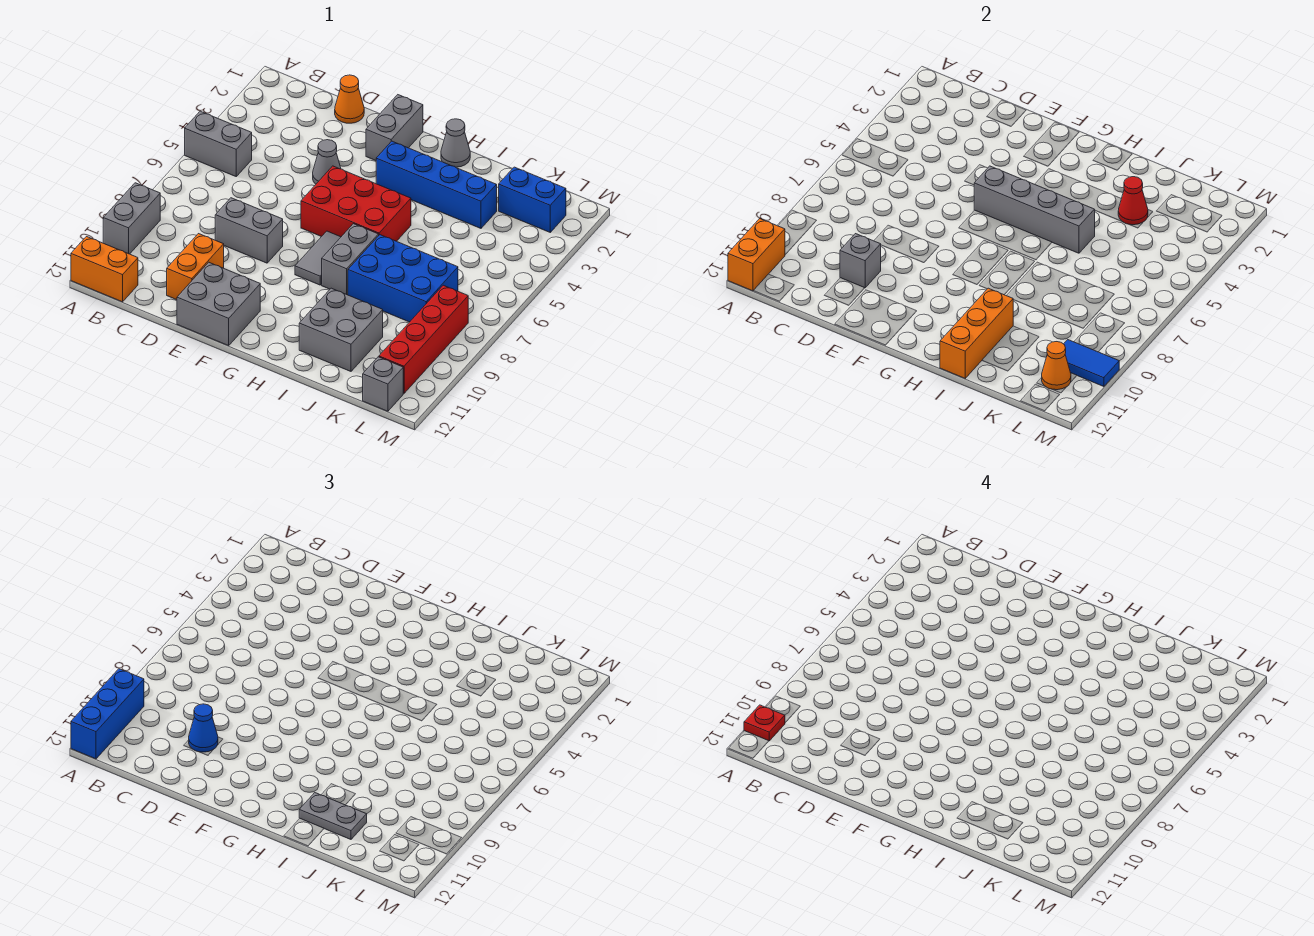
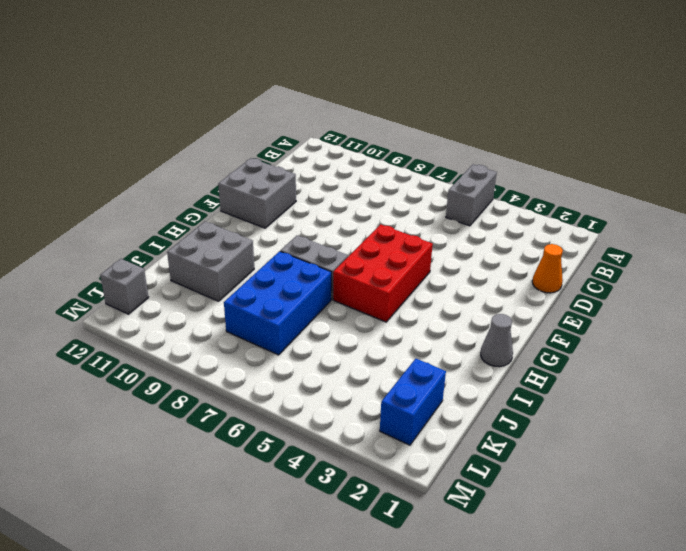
none -> grey brick A9:A10 level 1
none -> orange brick A12:B12 level 1
none -> grey brick D8:E8 level 1
none -> orange brick D10:D11 level 1

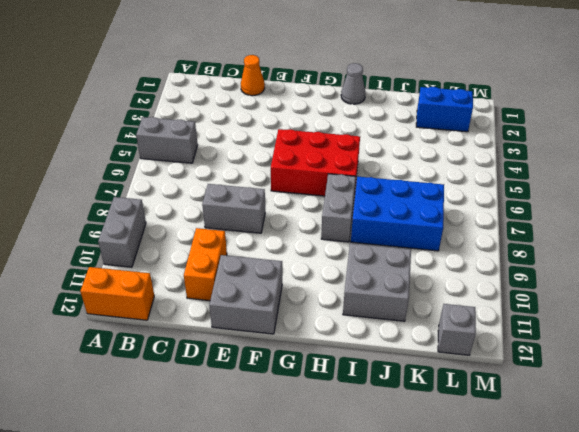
none -> grey cone E4 level 1
none -> grey brick F1:F2 level 1
none -> blue brick G3:J3 level 1
none -> grey tile G7:G8 level 1

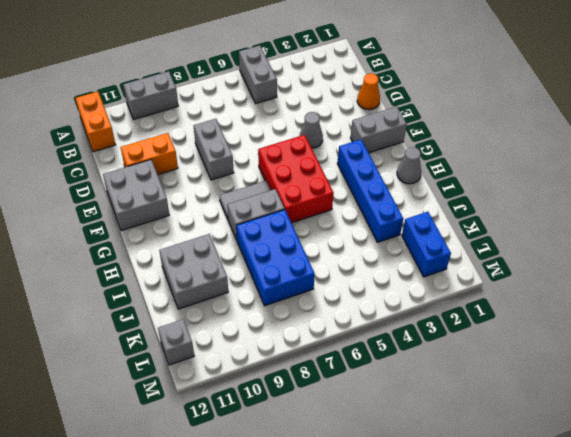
none -> red brick L8:L11 level 1
none -> orange brick A11:A12 level 2
none -> grey brick D10 level 2
none -> grey brick F5:I5 level 2

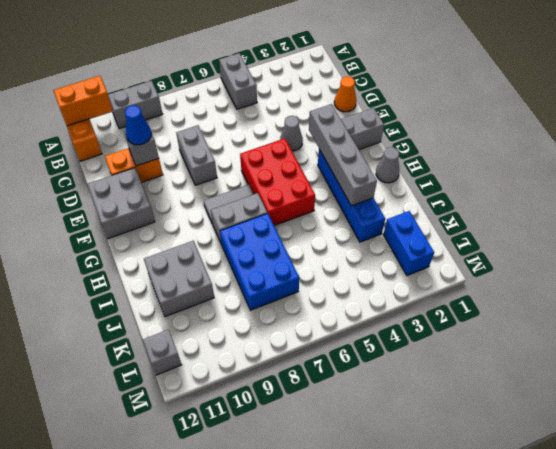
grey brick F3:I3 level 2 -> grey brick F5:I5 level 2
none -> red brick L8:L11 level 1
none -> orange brick I10:I12 level 2
none -> red cone J3 level 2
none -> blue tile L10:M10 level 2

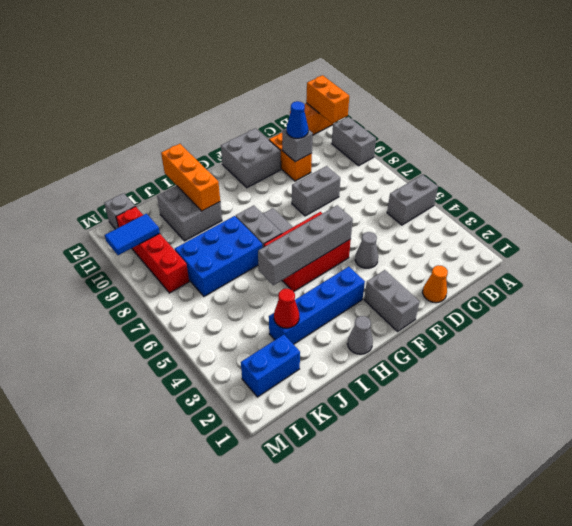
none -> orange cone L11 level 2
none -> blue brick A10:A12 level 3
none -> grey plate I11:J11 level 3
none -> red plate A11 level 4

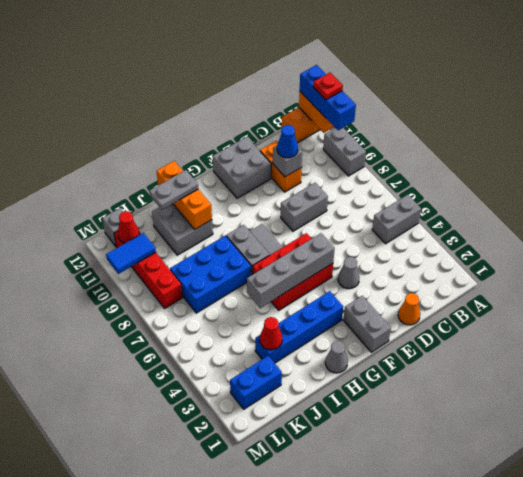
red cone L11 level 2 -> orange cone L11 level 2

